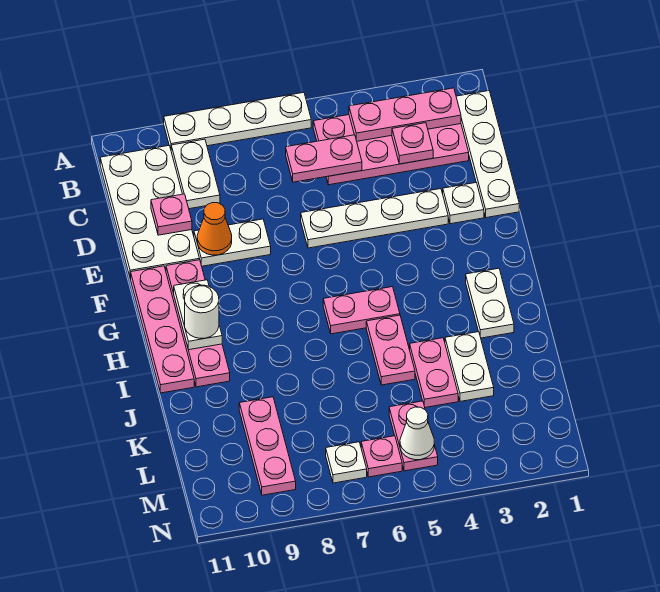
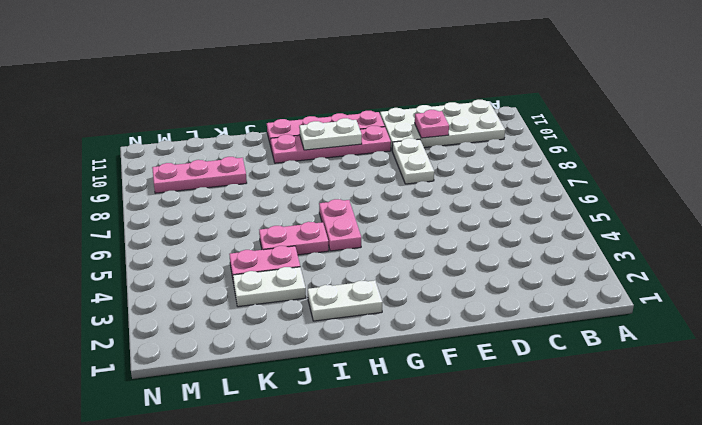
none -> white plate A6:A9 level 1
none -> white plate B1:E1 level 1
none -> pink plate B2:C5 level 1

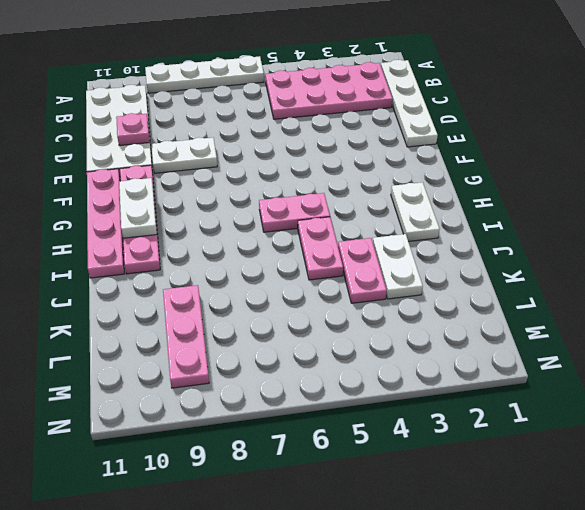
none -> white plate B9:C9 level 1
none -> white plate E2 level 1
none -> white plate E3:E6 level 1

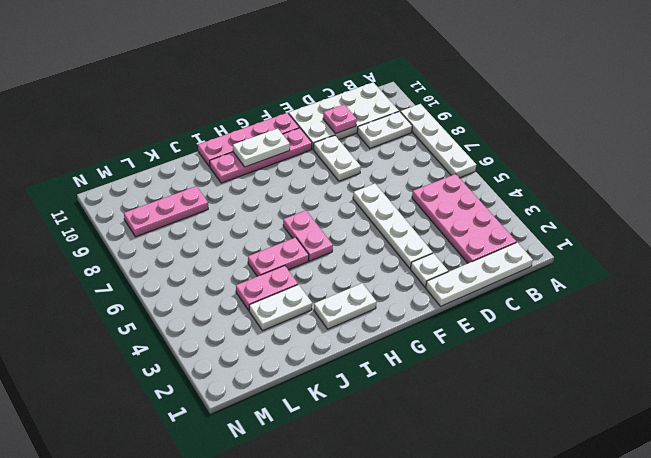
none -> pink plate L5:M5 level 1
none -> pink plate M6 level 1
none -> white plate M7 level 1

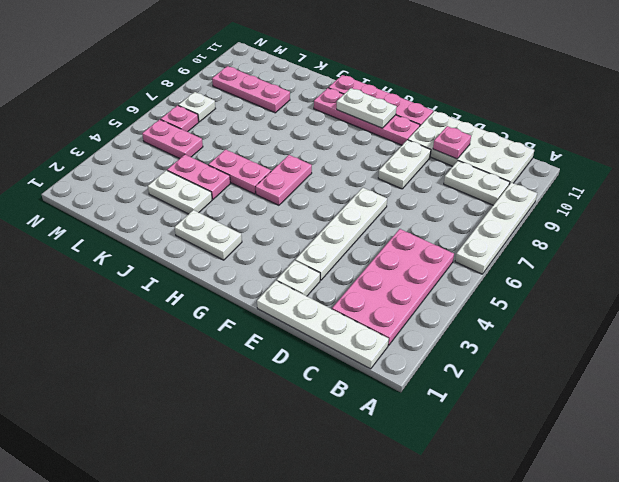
none -> pink plate B2:B4 level 2
none -> pink plate C3 level 2
none -> pink plate C5:C6 level 2

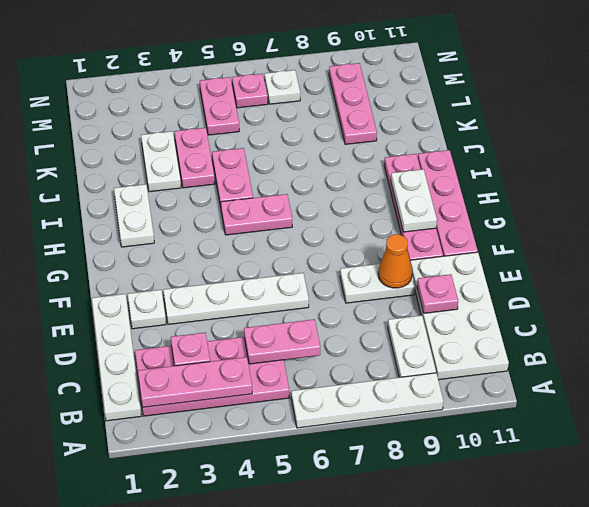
none -> white cone M5 level 2
none -> white round brick H10 level 3

